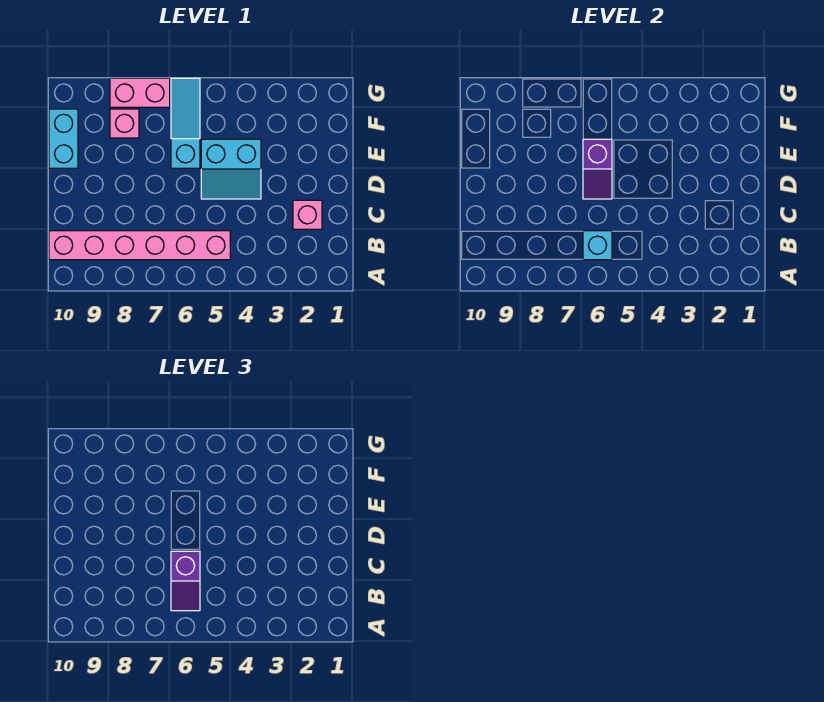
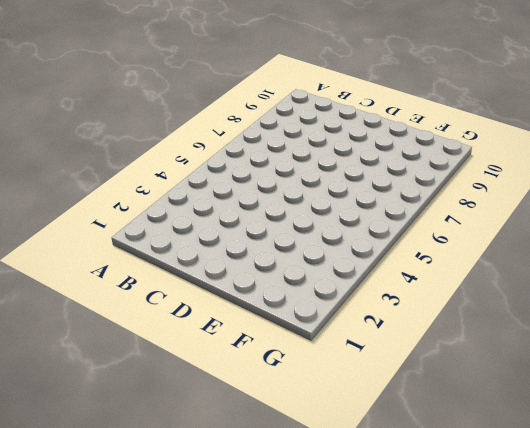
none -> pink brick B5:B10 level 1
none -> pink brick C2 level 1

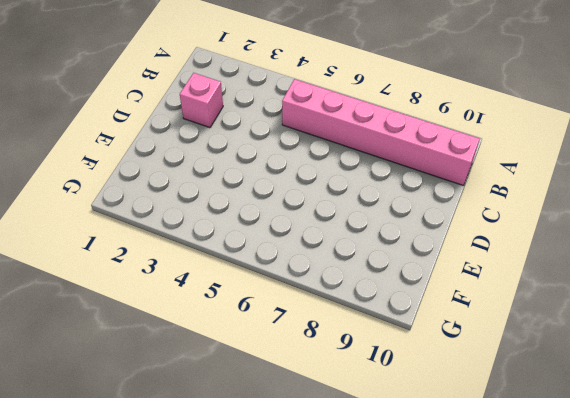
none -> cyan slope D4:E5 level 1 top E
none -> cyan slope E6:G6 level 1 top E

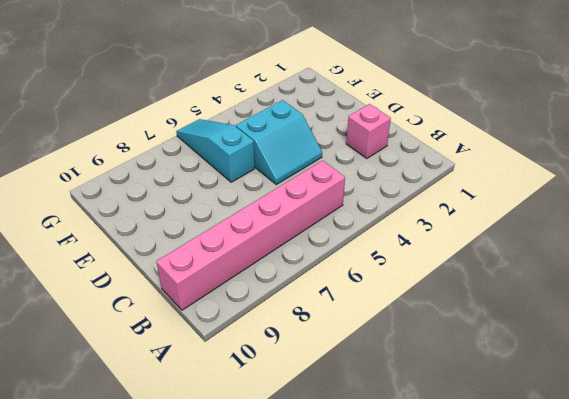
none -> cyan brick E10:F10 level 1
none -> pink brick F8 level 1

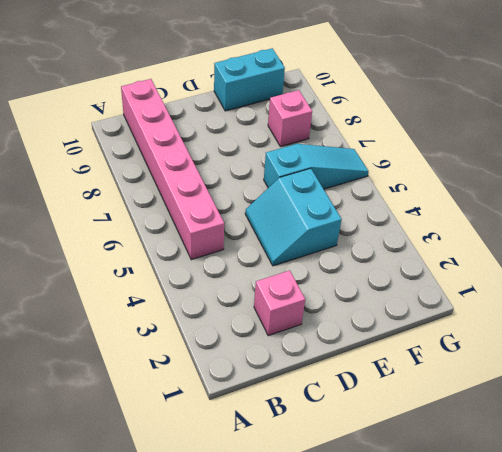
none -> pink brick G7:G8 level 1
none -> cyan brick B6 level 2

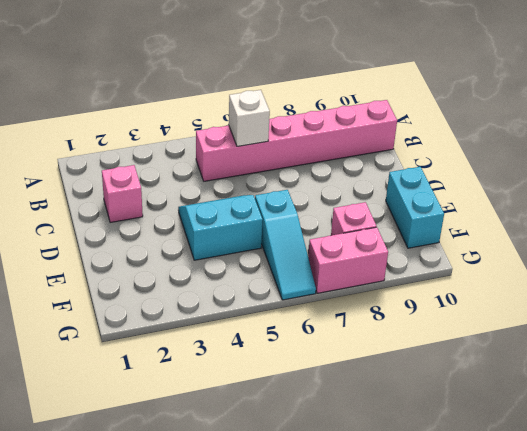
white brick B6 level 2 -> cyan brick B6 level 2
none -> purple slope D6:E6 level 2 top E
none -> purple slope B6:C6 level 3 top C

